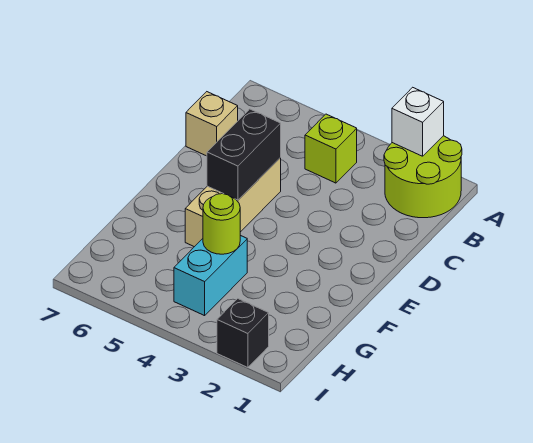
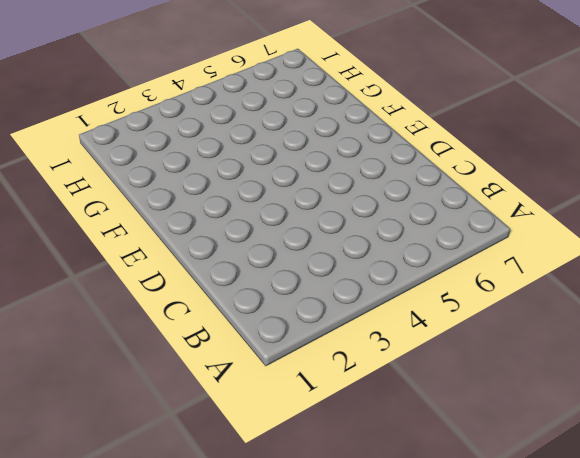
none -> lime round brick A1:B2 level 1
none -> lime brick B4 level 1

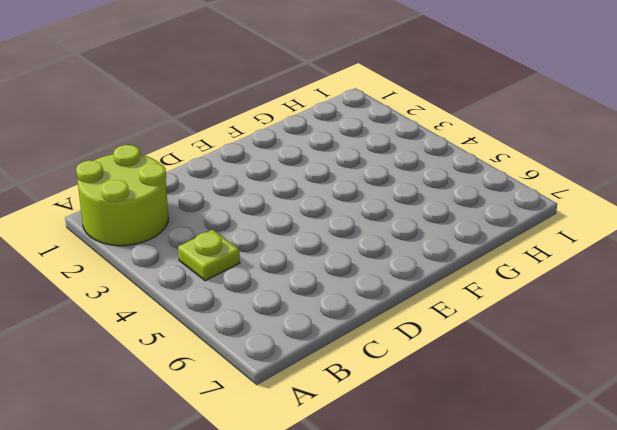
lime plate B4 level 1 -> lime brick B4 level 1
none -> tan brick C7 level 1
none -> tan brick D5:F5 level 1

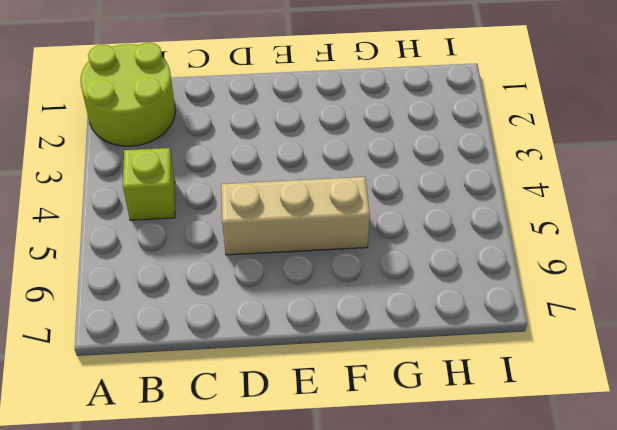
none -> tan brick C7 level 1
none -> cyan brick G4:H4 level 1

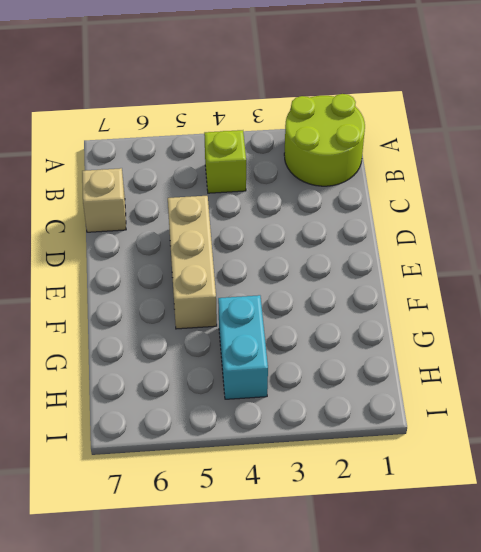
none -> black brick I2 level 1
none -> white brick A2 level 2

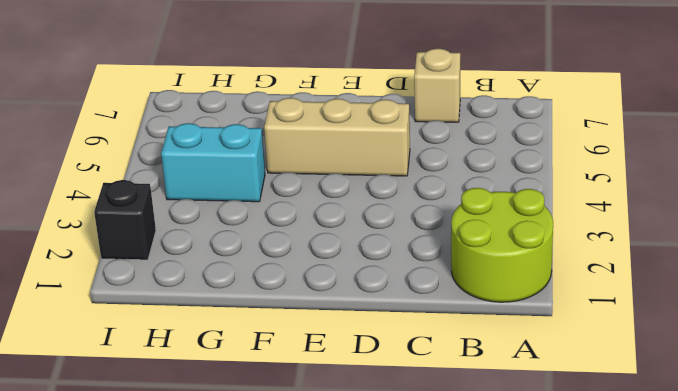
none -> lime brick B4 level 1
none -> white brick A2 level 2

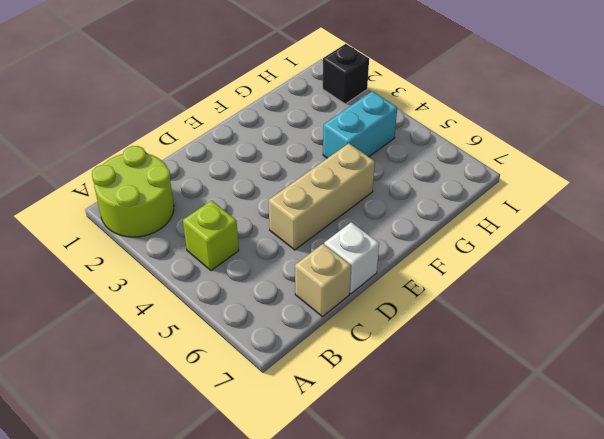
white brick D7 level 1 -> white brick A2 level 2
none -> black brick D5:E5 level 2
none -> lime round brick G4 level 2

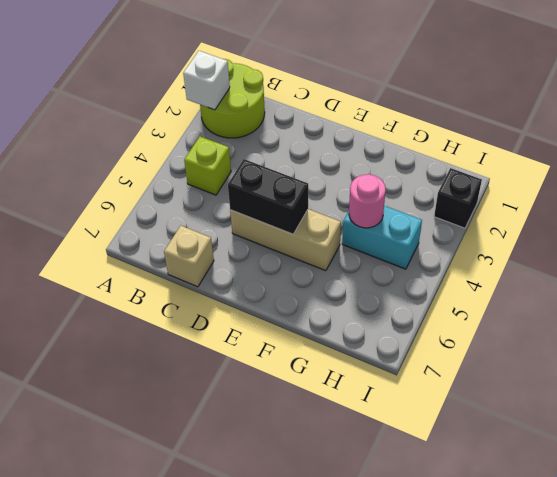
pink round brick G4 level 2 -> lime round brick G4 level 2

